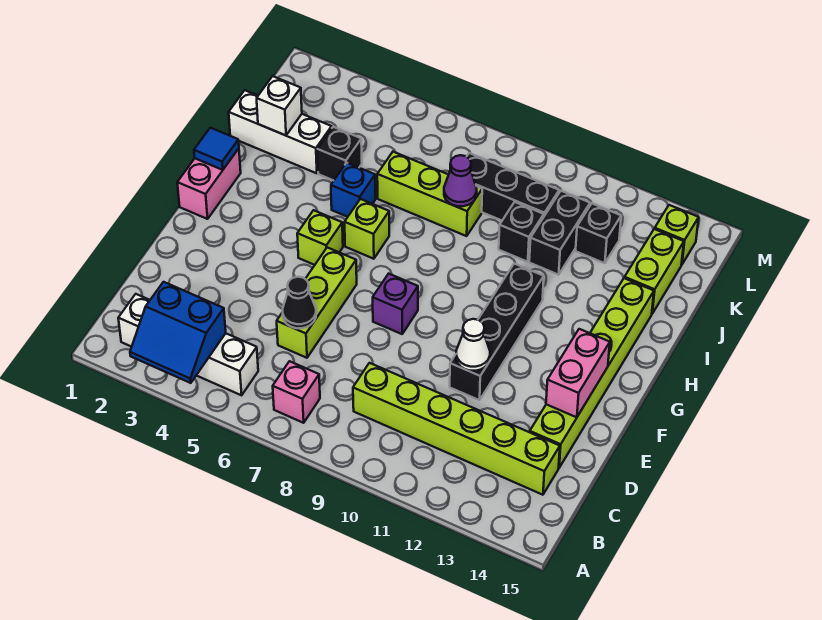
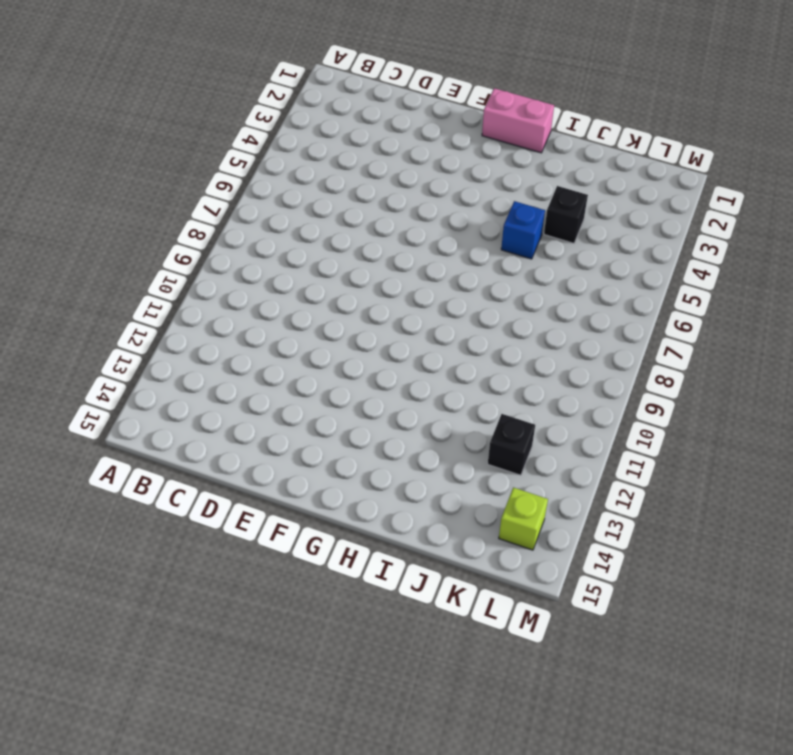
none -> white brick B2:B5 level 1
none -> pink brick B7 level 1
none -> lime brick C9:C14 level 1

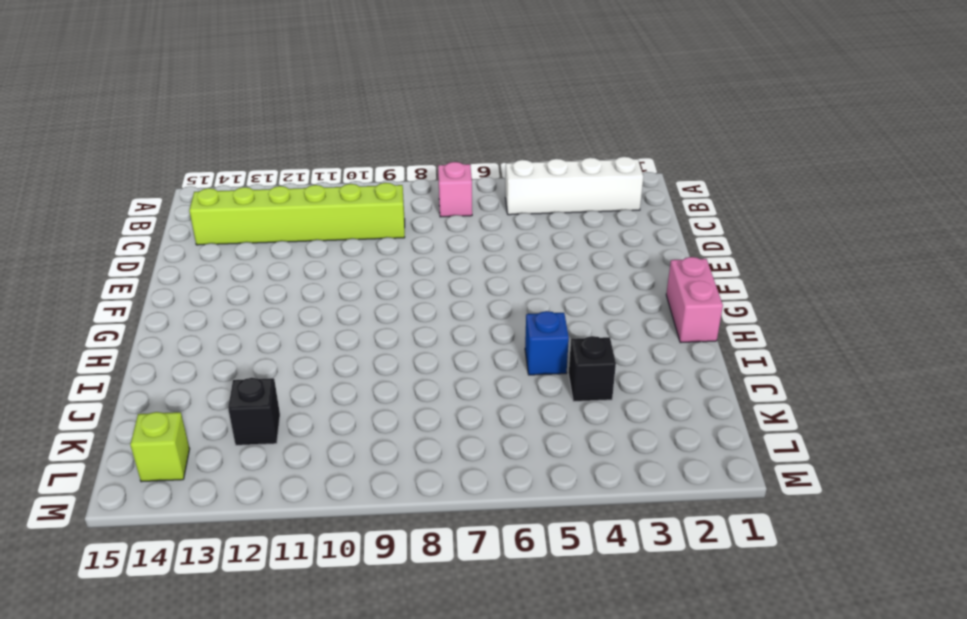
none -> lime brick D6:F6 level 1
none -> lime brick D14:I14 level 1
none -> black brick E11:H11 level 1

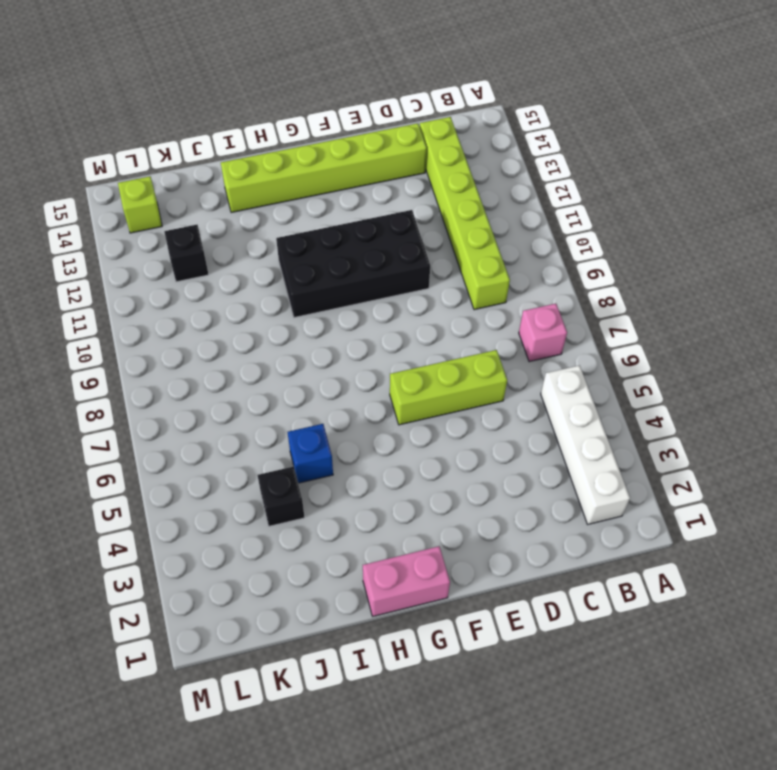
black brick E10:H11 level 1 -> black brick E11:H11 level 1
none -> purple brick F8 level 1
none -> lime brick G5 level 1
none -> lime brick H6 level 1

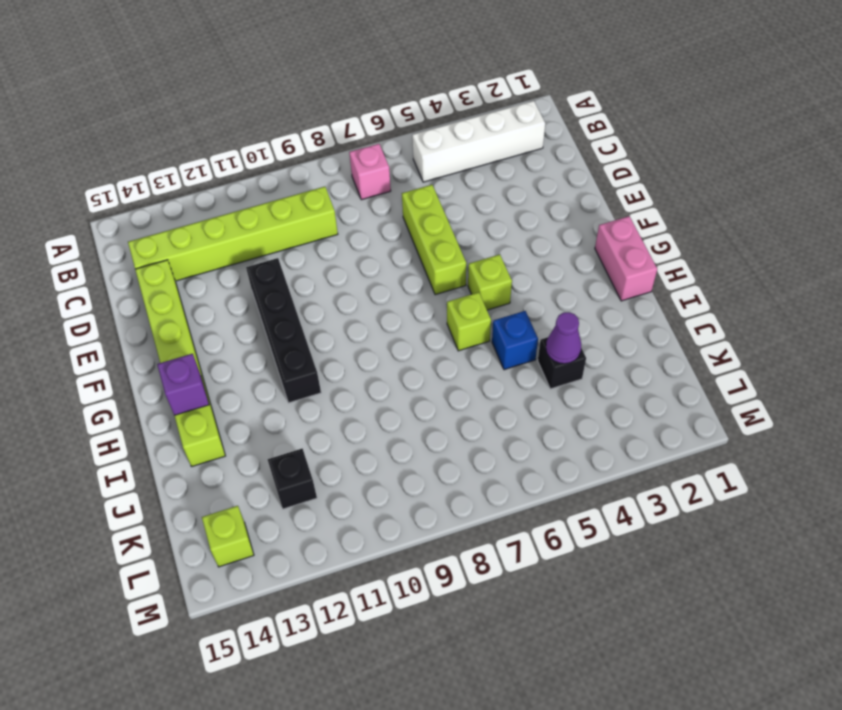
purple brick H14 level 2 -> purple brick F8 level 1
purple cone J4 level 2 -> purple cone J8 level 2
none -> white brick J1:J3 level 1
none -> lime brick J6:J8 level 1
none -> black brick J10 level 1

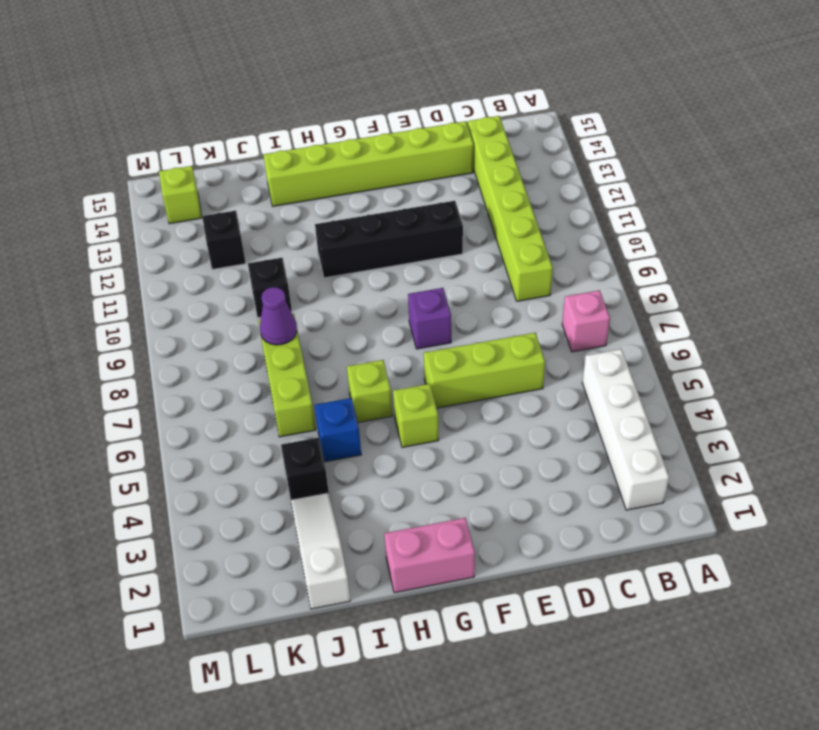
white slope J1:J3 level 1 top 1 -> white brick J1:J3 level 1
none -> black brick J11:K11 level 1
none -> lime brick J14:K14 level 1
none -> black brick K8:K10 level 1

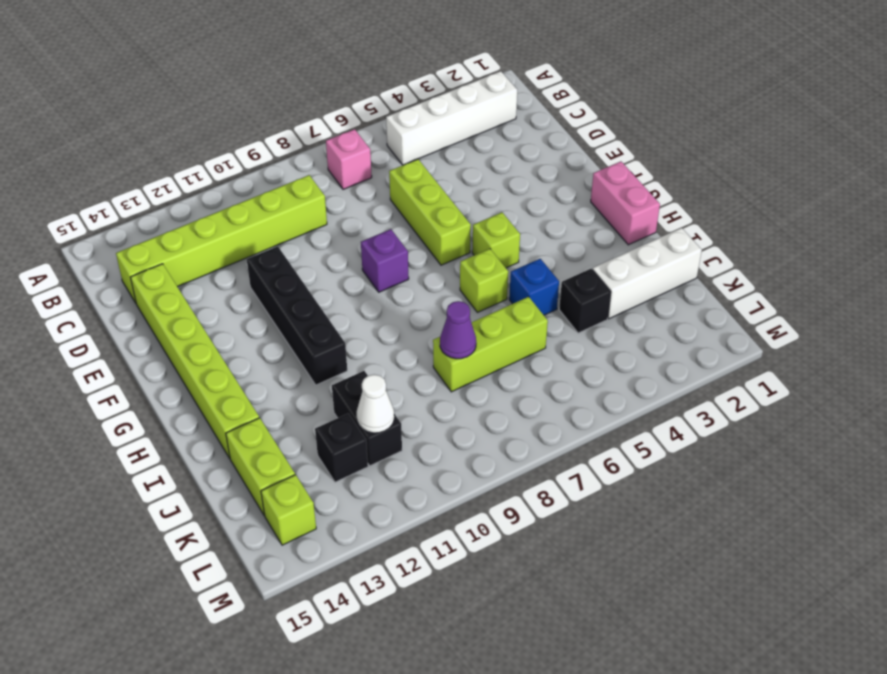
white cone K11 level 2 -> white cone E11 level 2
none -> black brick J10 level 1
none -> black brick K8:K10 level 1
none -> blue slope A3:B4 level 2 top B

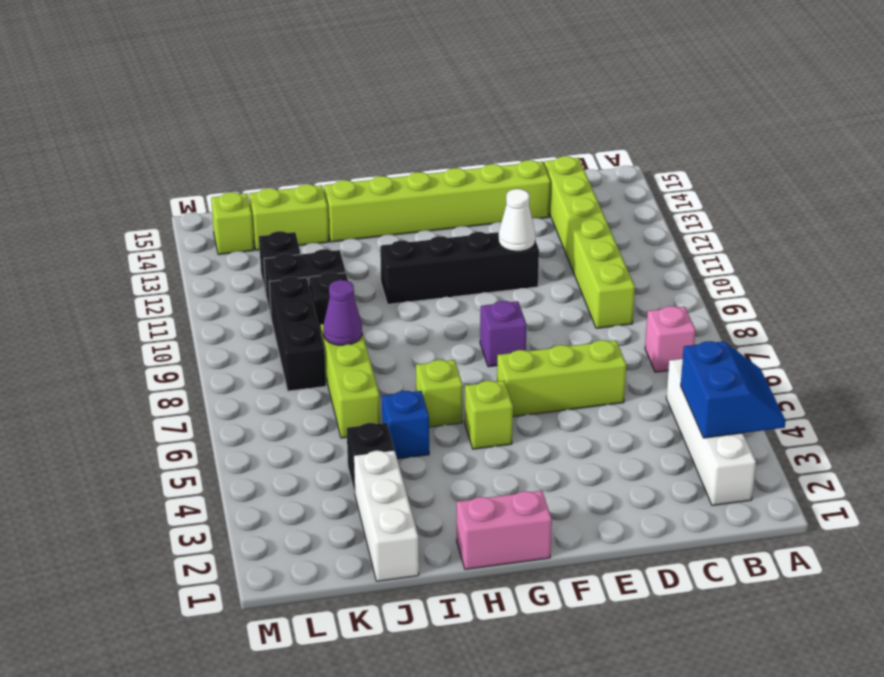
none -> black cone D6 level 2
none -> pink brick E14:F14 level 2
none -> blue tile H1 level 2

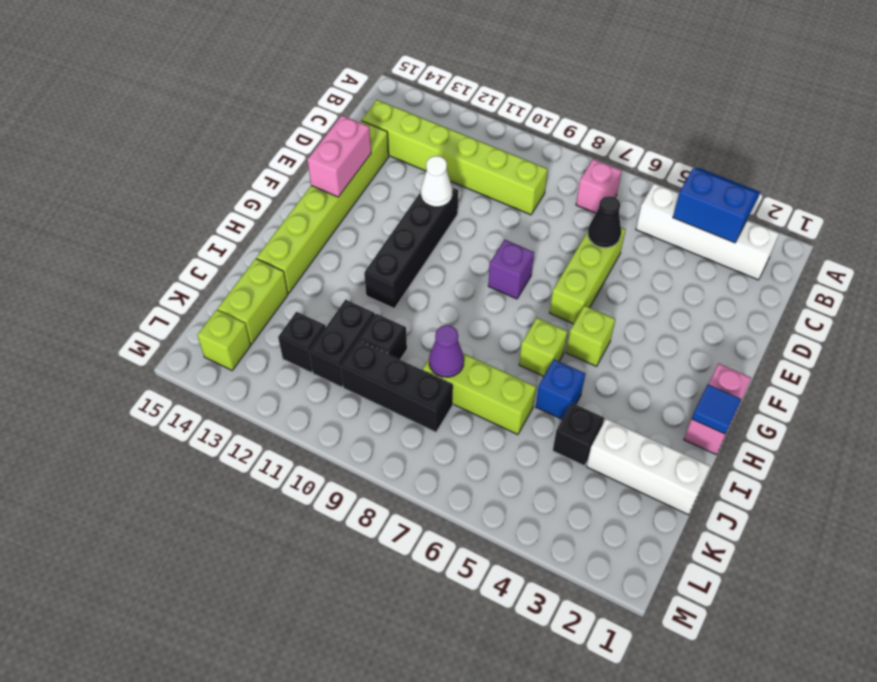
none -> white brick J2 level 2

